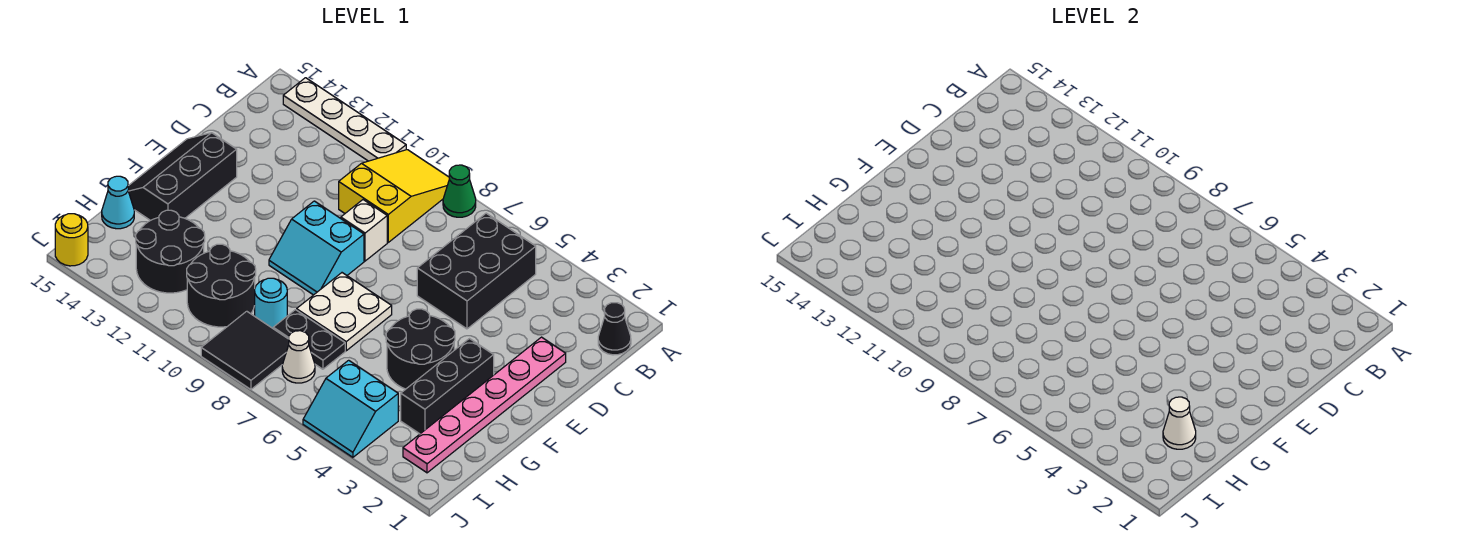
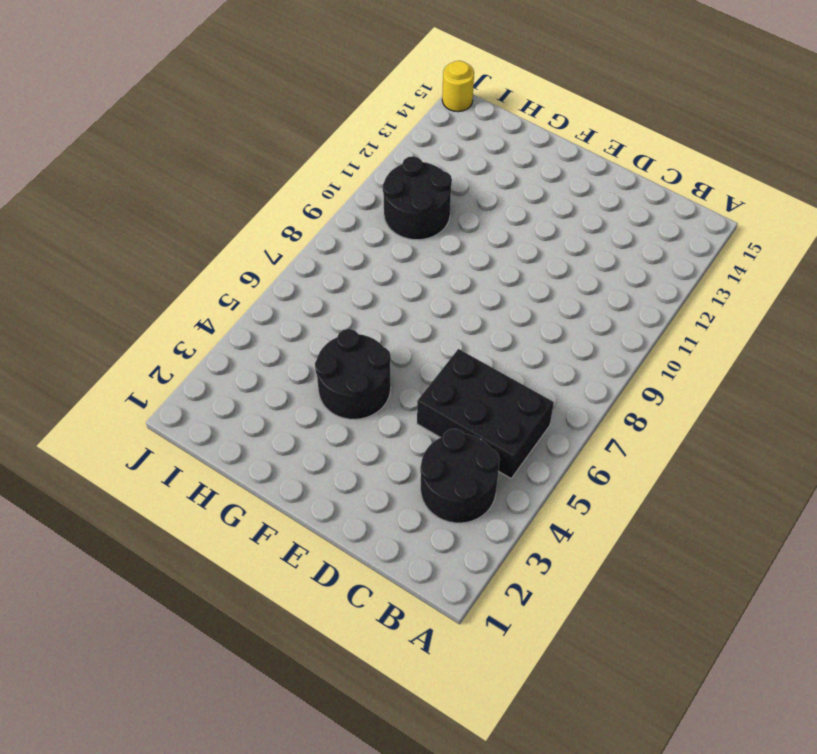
black round brick B3:C4 level 1 -> black round brick H12:I13 level 1
none -> green cone A8 level 1
none -> yellow slope A9:C10 level 1 top C
none -> white plate A11:A14 level 1

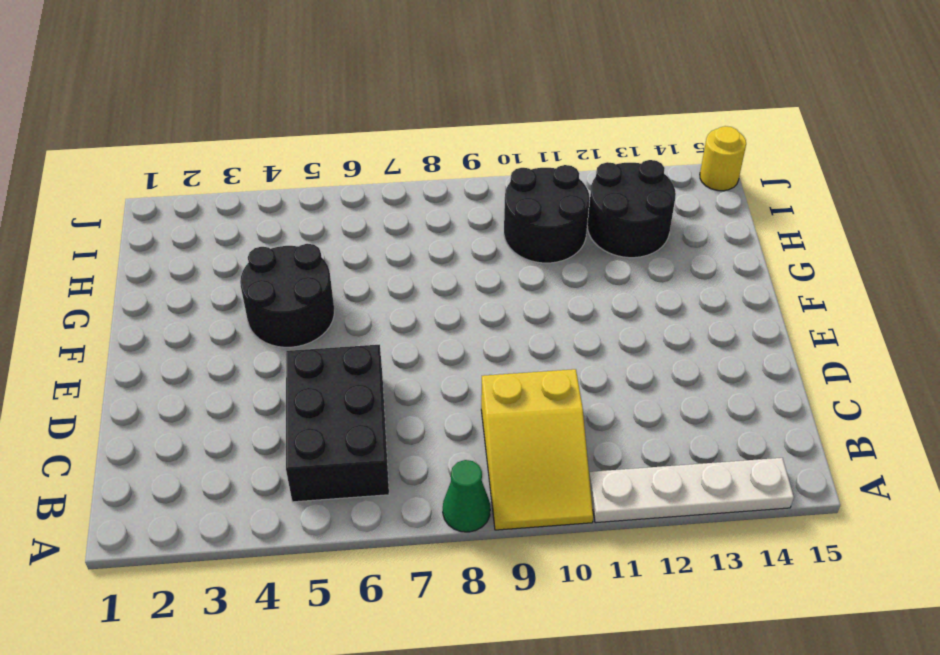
none -> black cone B1 level 1
none -> pink plate D2:I2 level 1
none -> white brick D9 level 1

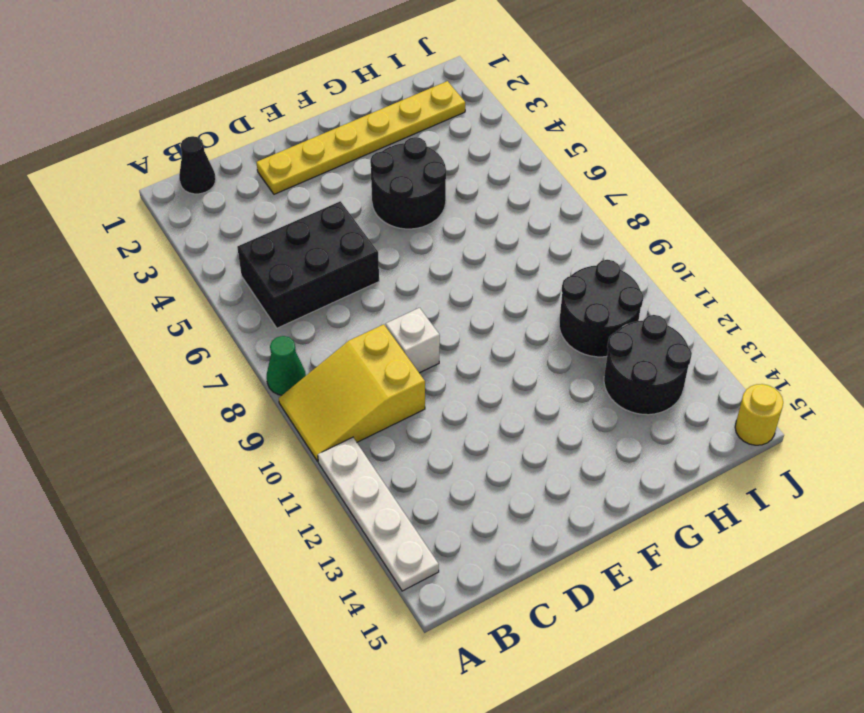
yellow plate D2:I2 level 1 -> pink plate D2:I2 level 1
none -> cyan slope E9:F10 level 1 top E
none -> black slope E14:G15 level 1 top 14
none -> black brick F3:H3 level 1

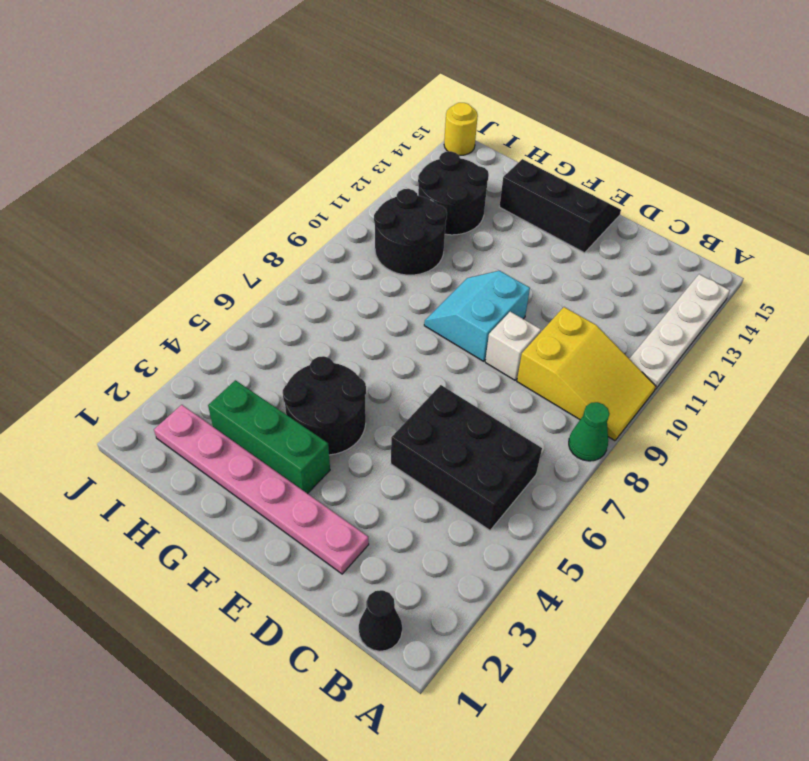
green brick F3:H3 level 1 -> black brick F3:H3 level 1
none -> white plate F7:G8 level 1
none -> black plate H7:H8 level 1
none -> cyan round brick H9 level 1

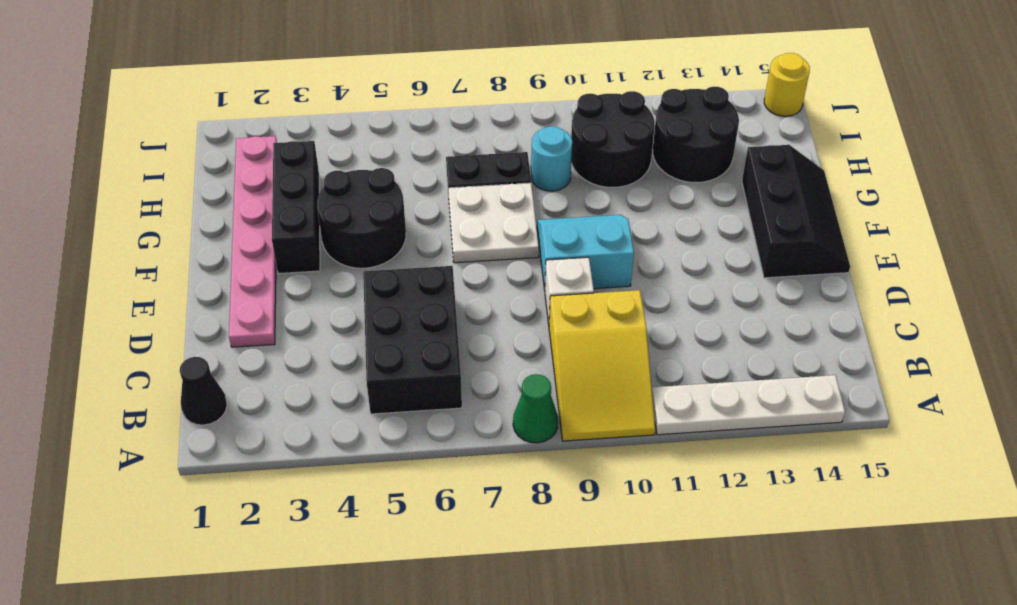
none -> cyan cone H15 level 1
none -> cyan slope I4:J5 level 1 top I
none -> white cone I7 level 1

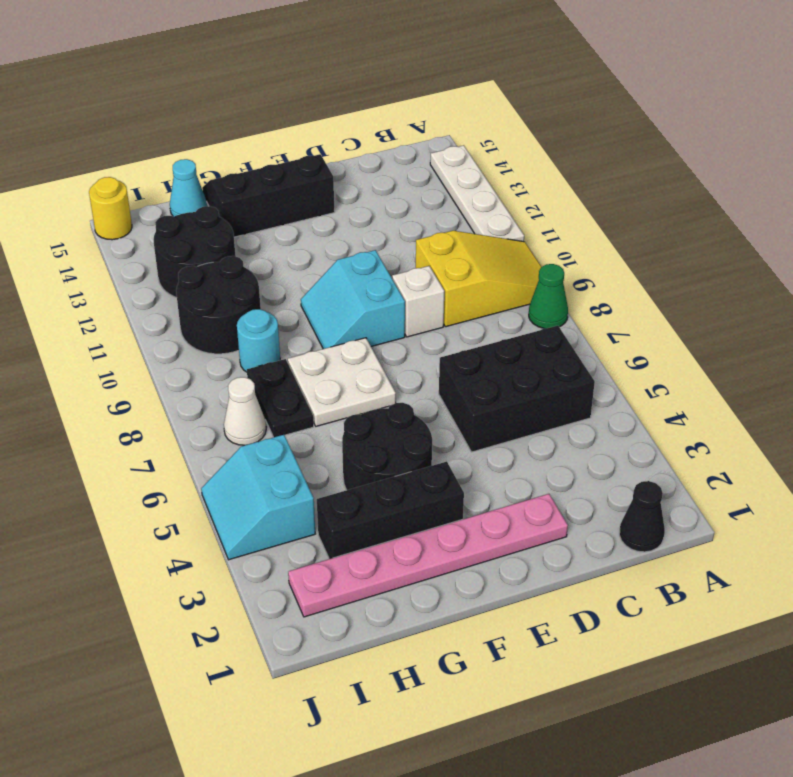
none -> black tile I8:J9 level 1
none -> white cone H2 level 2

